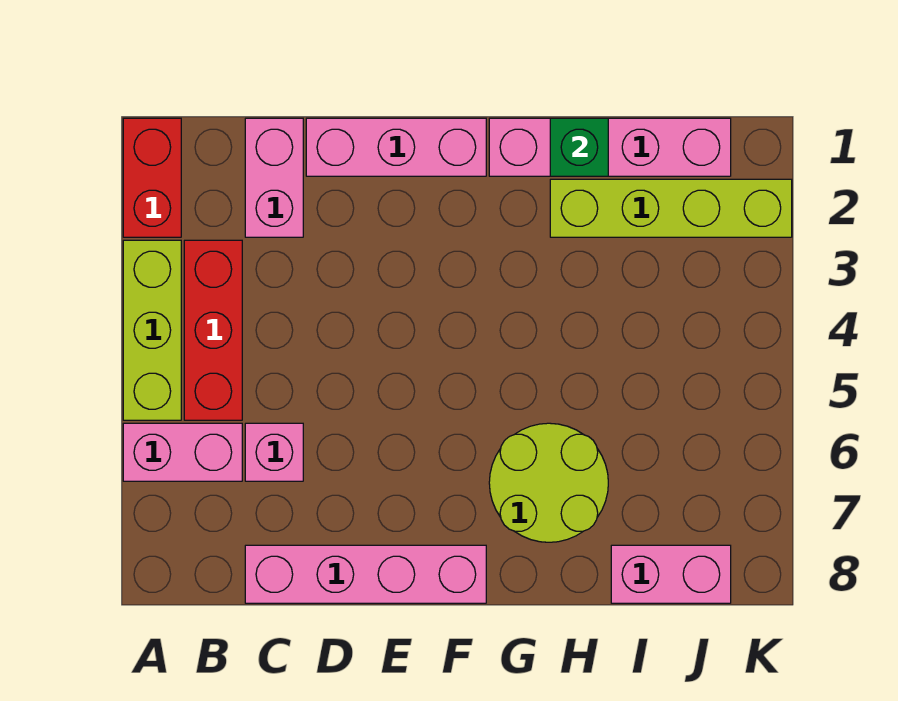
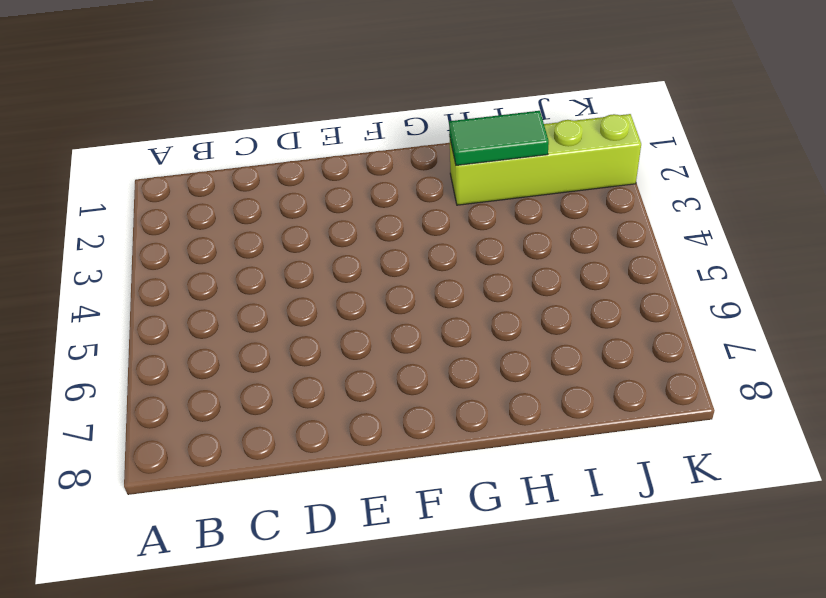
green tile H2:I2 level 2 -> none
none -> red brick A1:A2 level 1
none -> lime brick A3:A5 level 1
none -> pink brick A6:B6 level 1

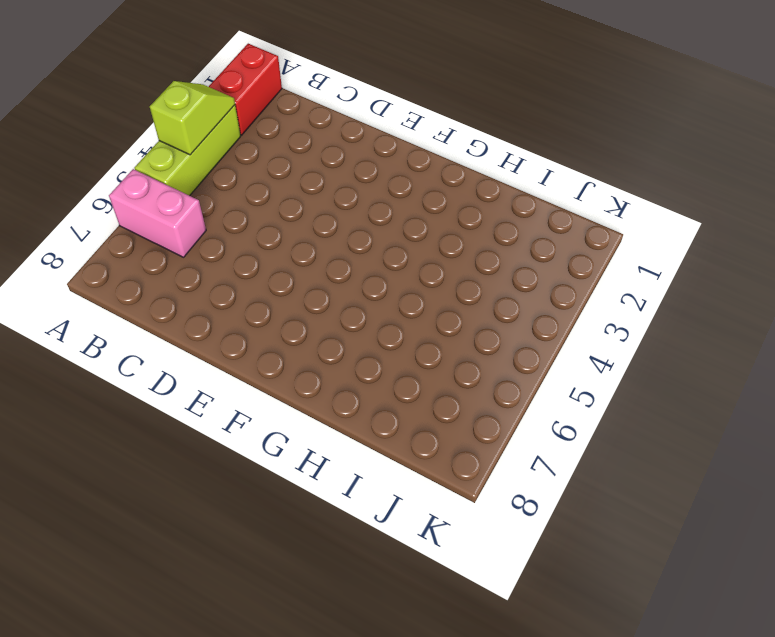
lime slope A3:A4 level 2 top 4 -> none
none -> red brick B3:B5 level 1
none -> pink brick C1:C2 level 1
none -> pink brick C6 level 1

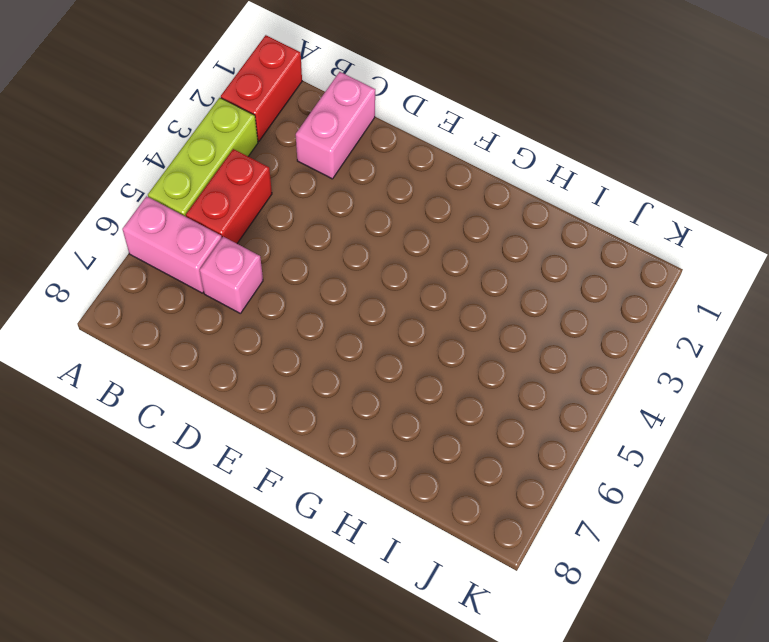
red brick B4:B5 level 1 -> red brick B3:B5 level 1
none -> pink brick C8:F8 level 1
none -> pink brick D1:F1 level 1
none -> pink brick G1:J1 level 1

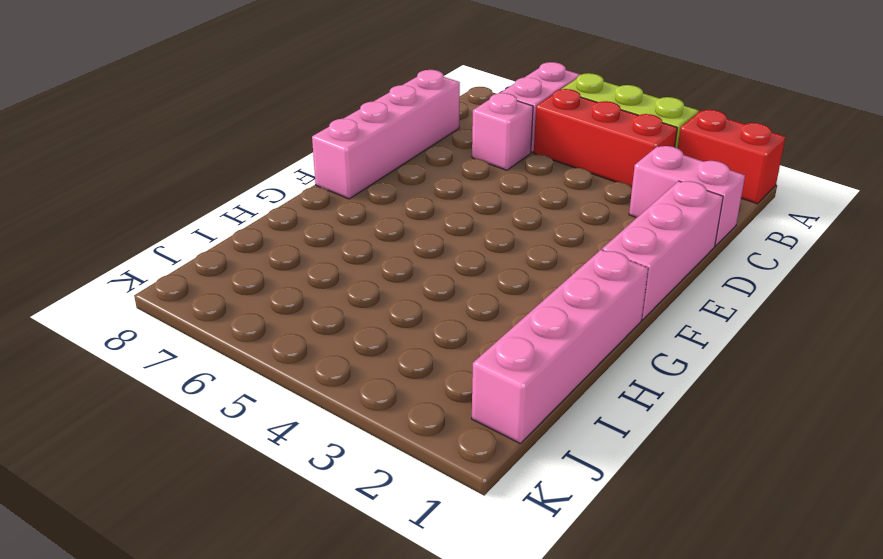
none -> lime round brick G6:H7 level 1
none -> lime brick H2:K2 level 1
none -> pink brick I8:J8 level 1

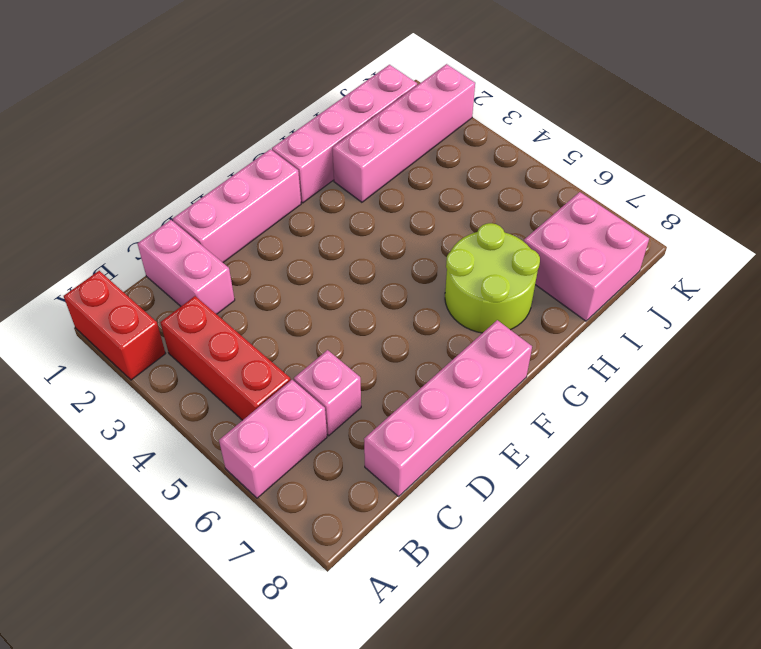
pink brick H2:K2 level 1 -> lime brick H2:K2 level 1
pink brick I7:J8 level 1 -> pink brick I8:J8 level 1
none -> lime brick A3:A5 level 1
none -> green brick H1 level 2

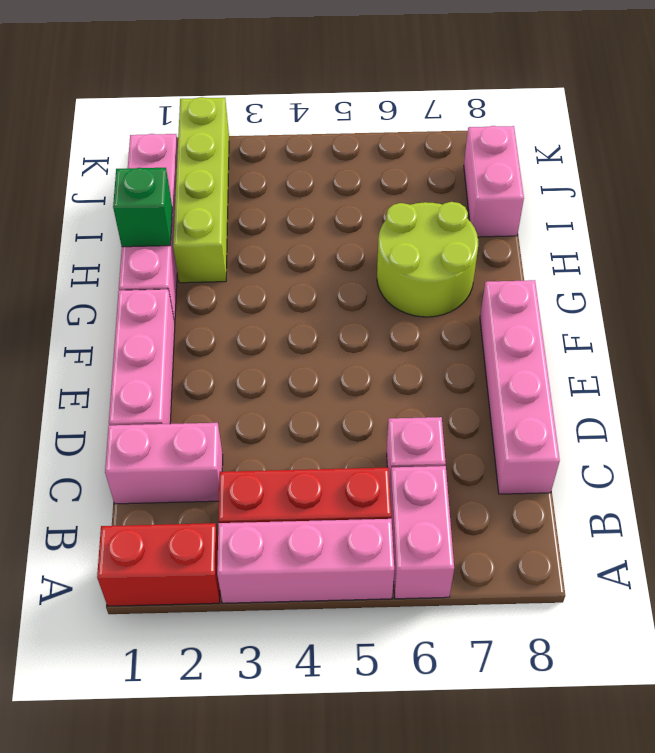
pink brick A3:A5 level 1 -> lime brick A3:A5 level 1

